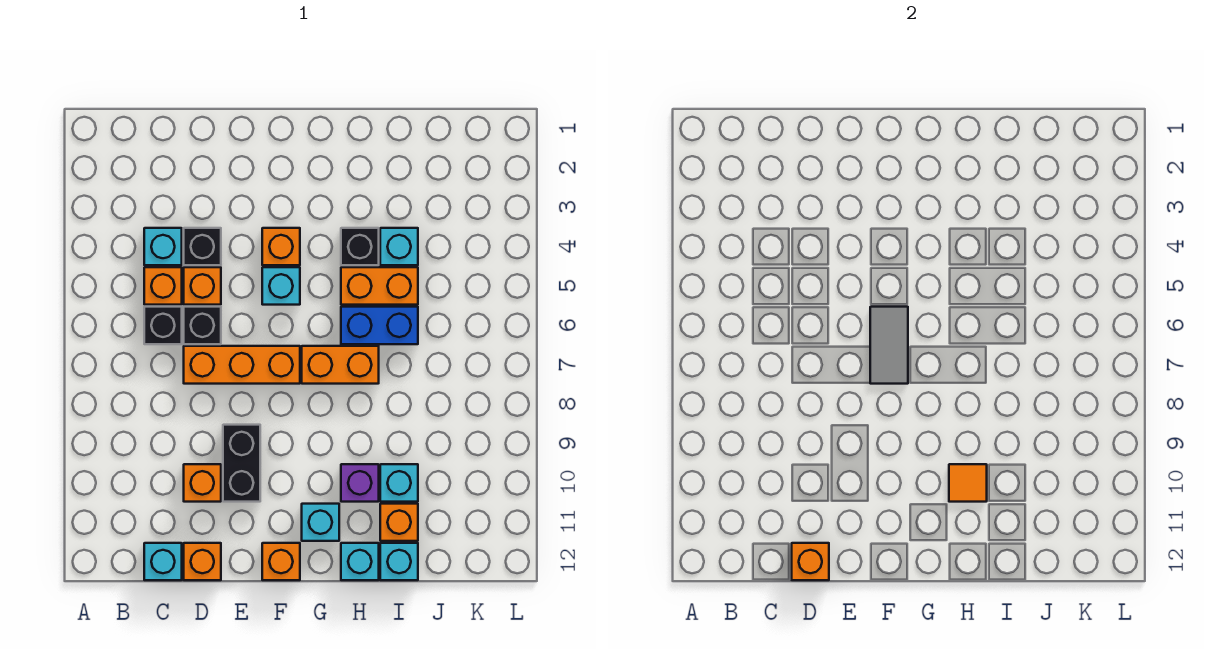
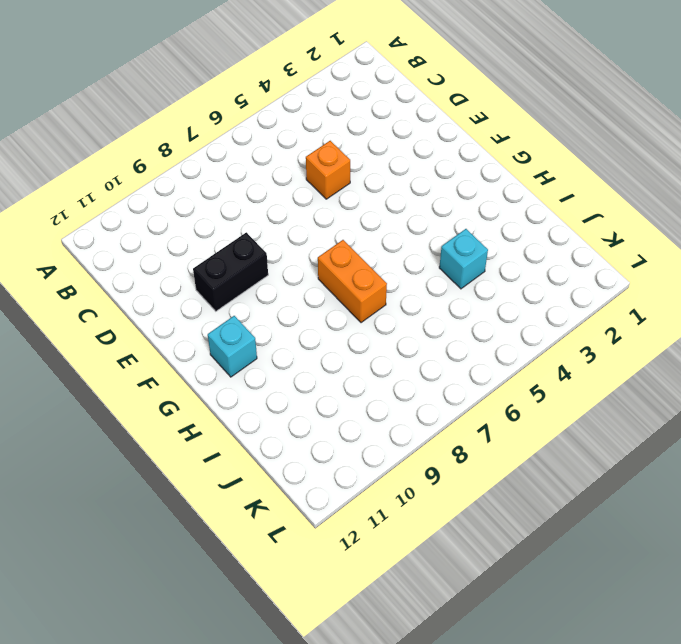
none -> cyan brick C4 level 1
none -> orange brick C5 level 1
none -> black brick C6 level 1

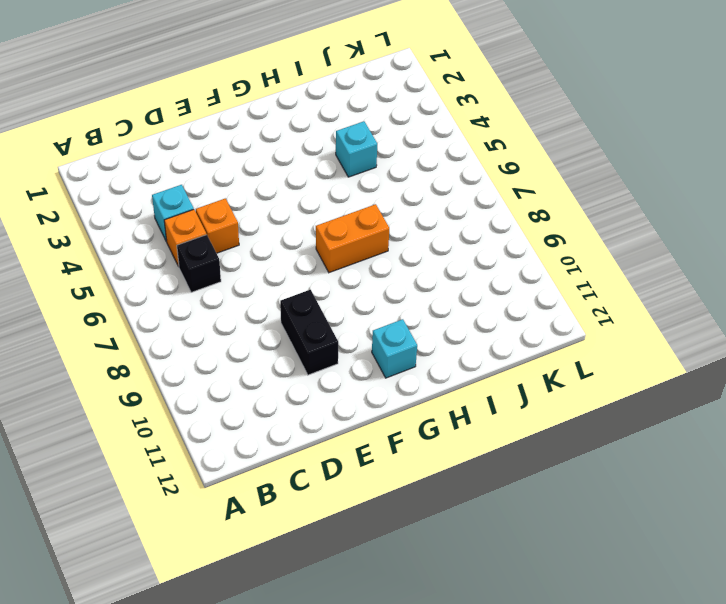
none -> cyan brick C12 level 1
none -> black brick D4 level 1
none -> black brick D6 level 1

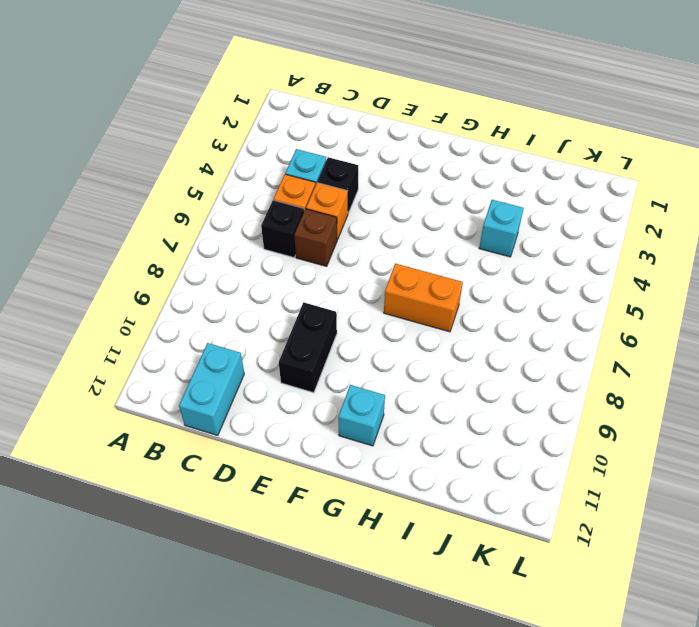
cyan brick C11:C12 level 1 -> cyan brick C12 level 1
brown brick D6 level 1 -> black brick D6 level 1
none -> orange brick D7:F7 level 1
none -> orange brick D10 level 1
none -> orange brick D12 level 1

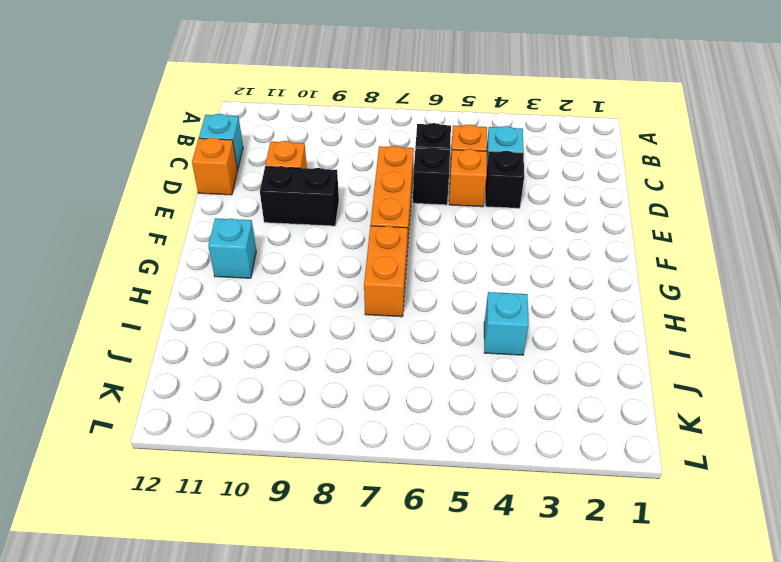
none -> orange brick F4 level 1
none -> cyan brick F5 level 1
none -> orange brick F12 level 1

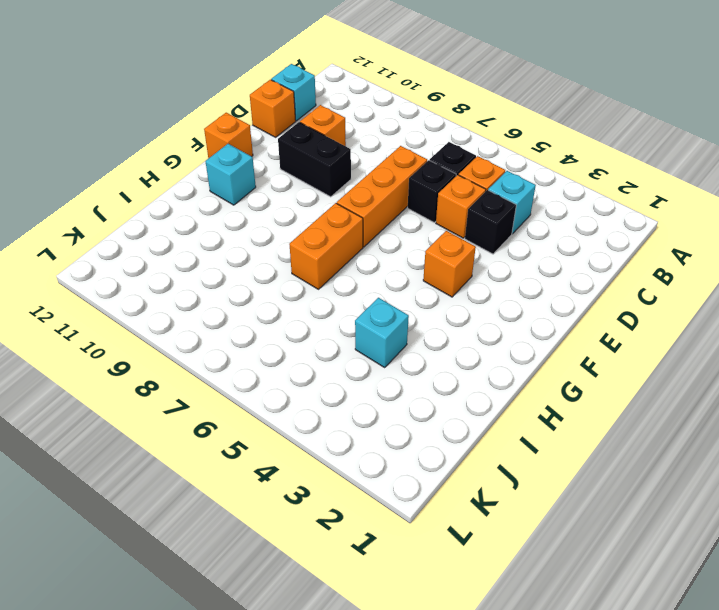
none -> cyan brick F5 level 1
none -> black brick H4 level 1
none -> orange brick H5:I5 level 1

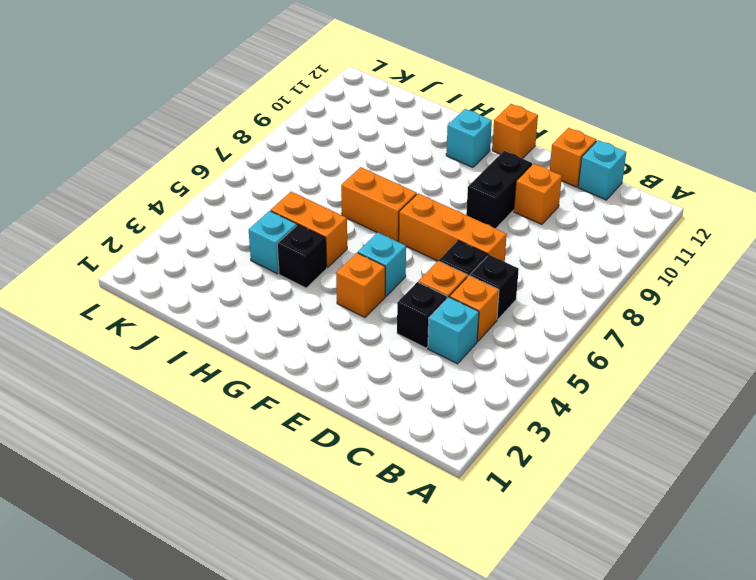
none -> blue brick H6:I6 level 1
none -> purple brick H10 level 1
none -> cyan brick H12 level 1

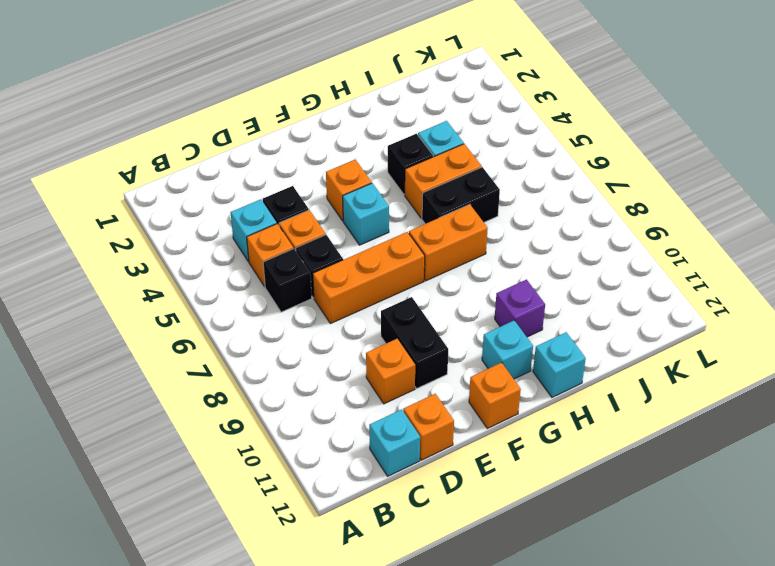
black brick H6:I6 level 1 -> blue brick H6:I6 level 1
none -> cyan brick I10 level 1
none -> orange brick I11 level 1
none -> cyan brick I12 level 1

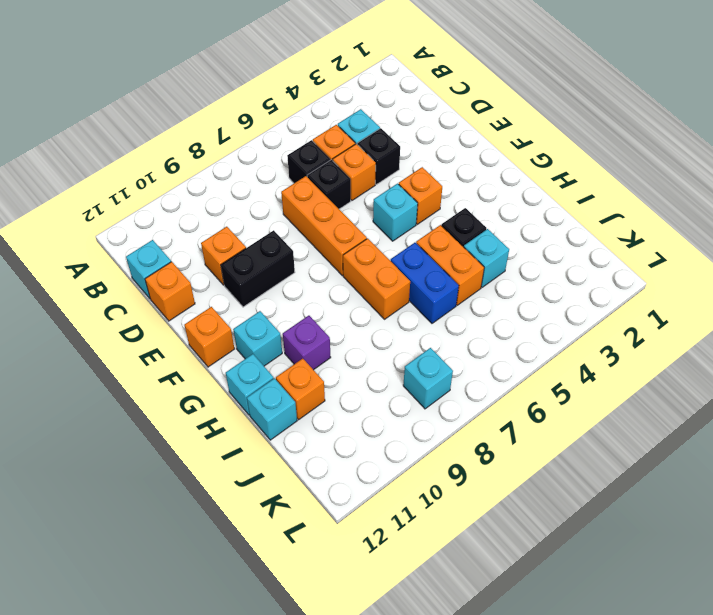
cyan brick K8 level 1 -> cyan brick I10 level 1
none -> orange brick D12 level 2
none -> grey tile F6:F7 level 2
none -> orange tile H10 level 2

